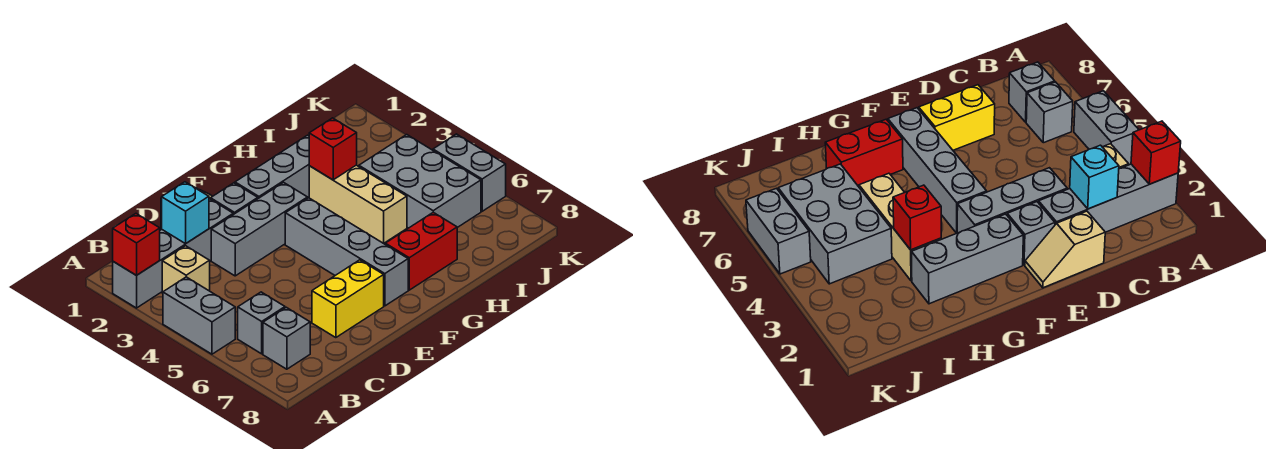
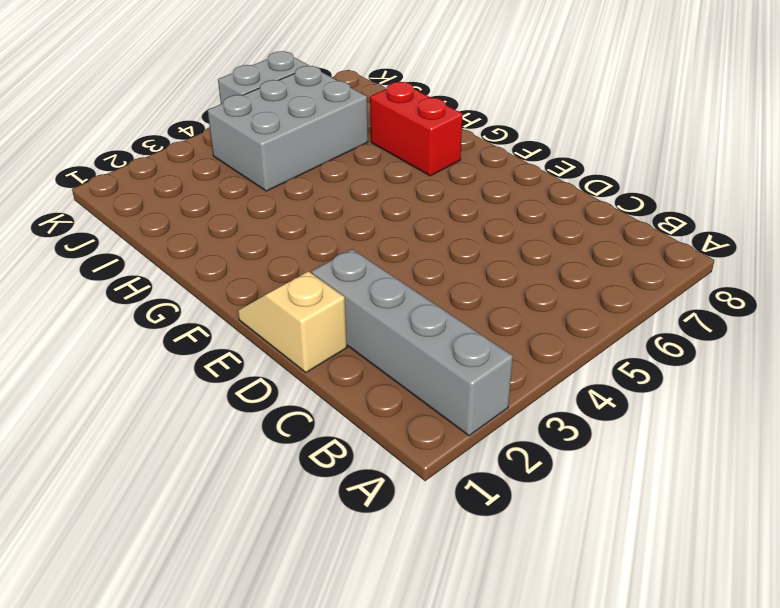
none -> grey brick A4:A5 level 1
none -> tan brick B3 level 1
none -> grey brick B6 level 1

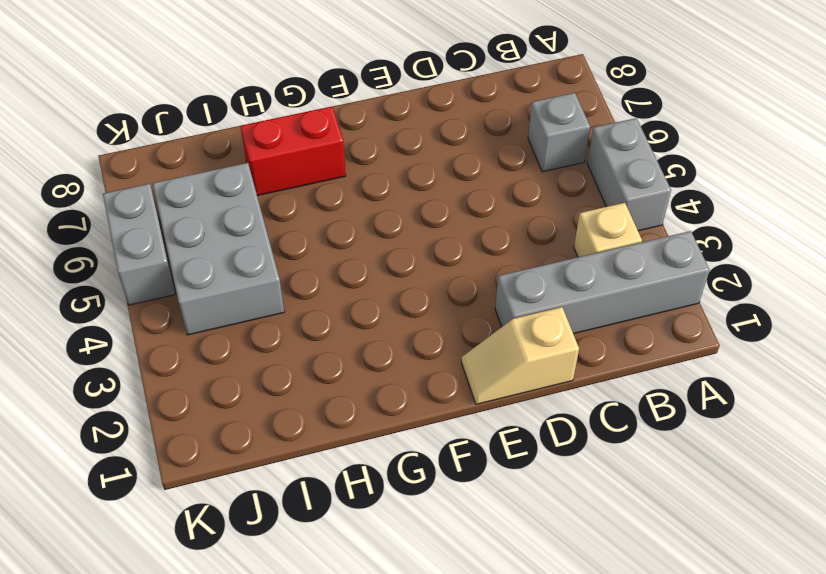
none -> grey brick B7 level 1
none -> grey brick D3:F3 level 1
none -> yellow brick D7:E7 level 1

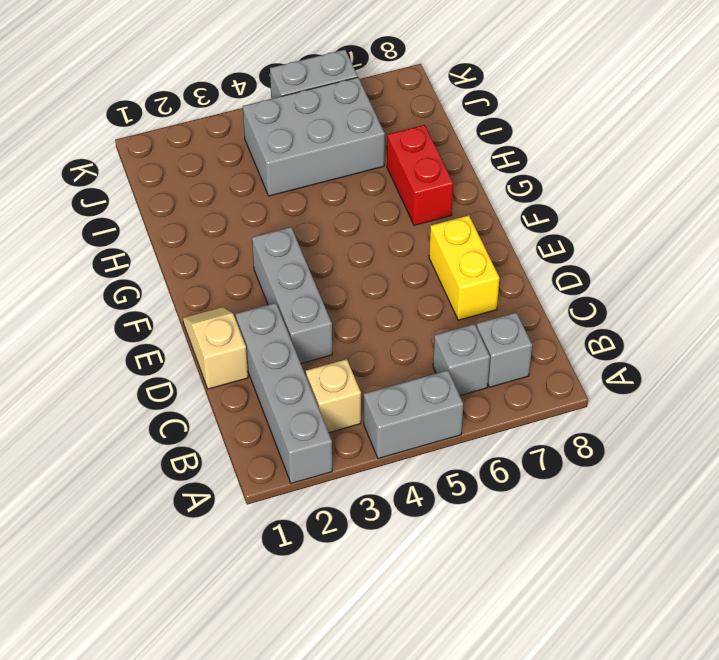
none -> grey brick E2 level 1
none -> grey brick F2:H2 level 1
none -> grey brick F4:F7 level 1

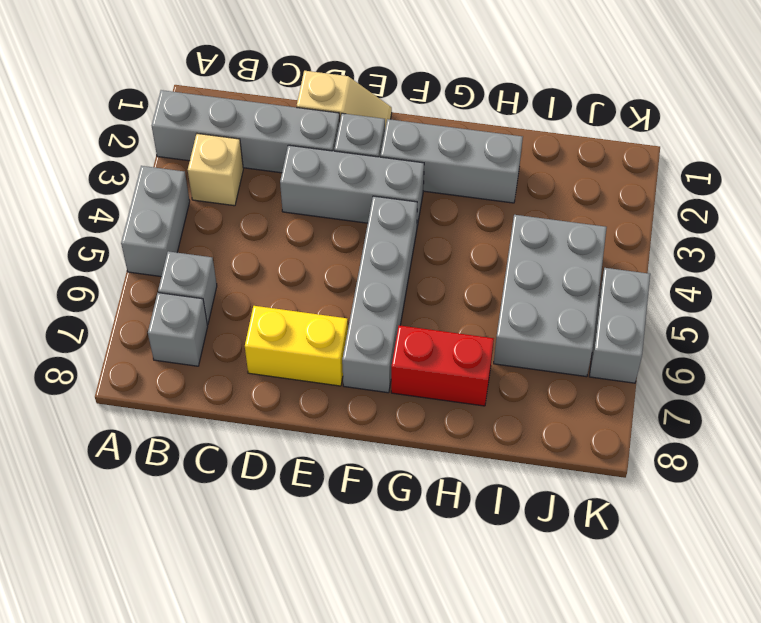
none -> tan brick H3:H5 level 1
none -> red brick A2 level 2
none -> cyan brick C2 level 2

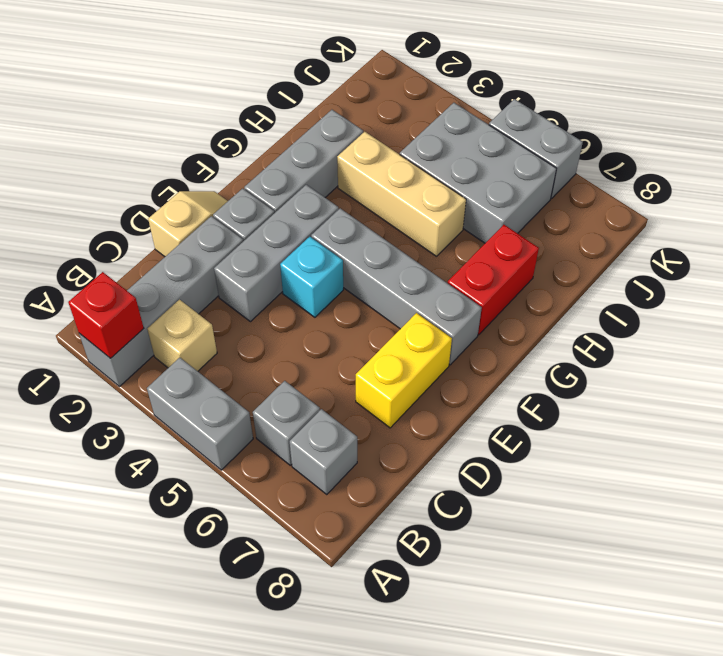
cyan brick E4 level 1 -> cyan brick C2 level 2
none -> red brick H3 level 2

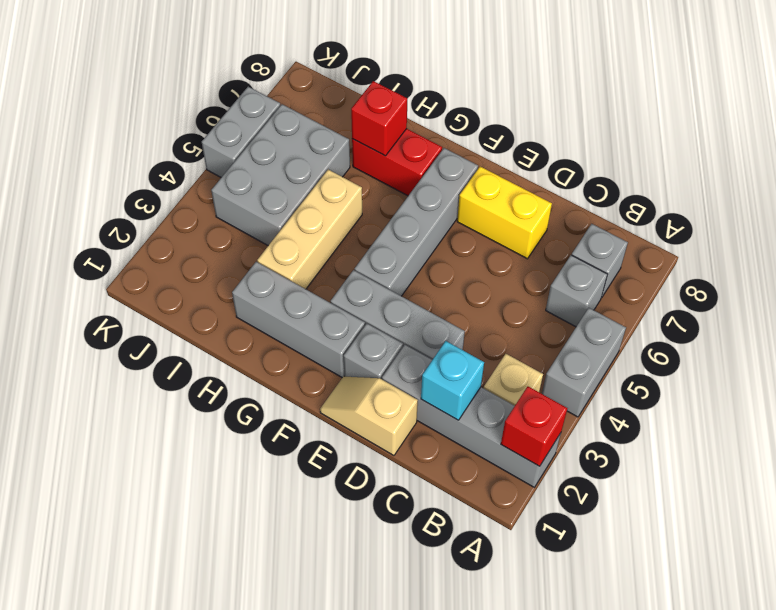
red brick H7 level 2 -> red brick H3 level 2

